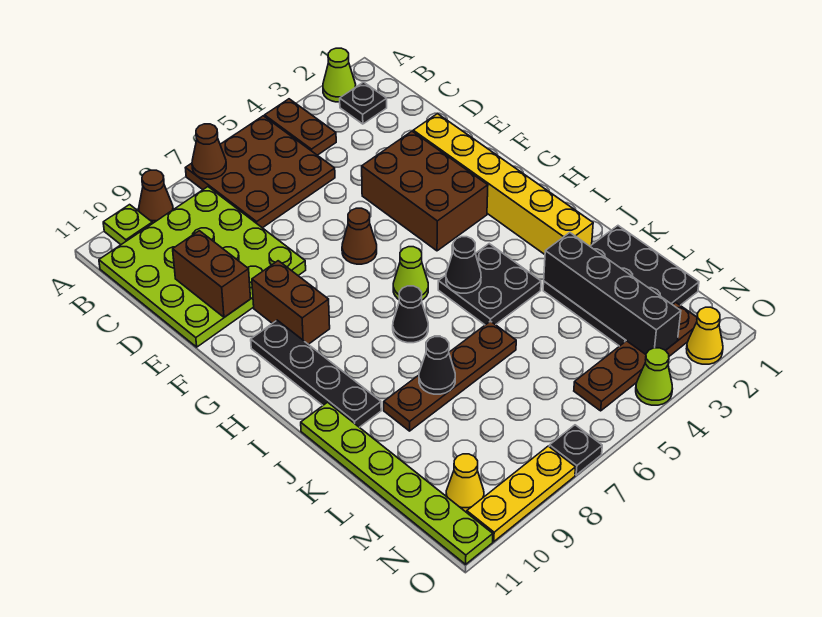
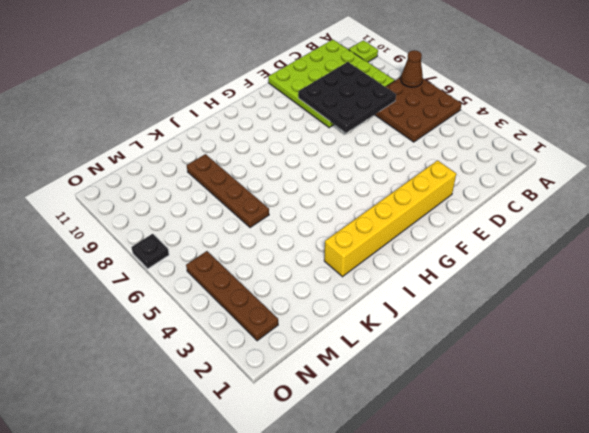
black plate C7:E9 level 2 -> black plate K1:M3 level 1
none -> lime cone A2 level 1
none -> brown plate A4:B4 level 1
none -> brown cone A9 level 1

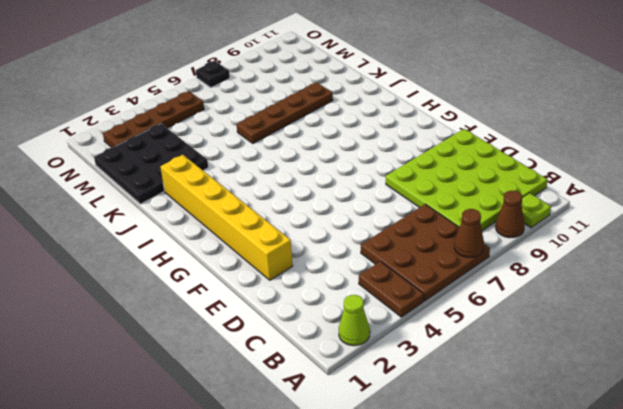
none -> black plate B2 level 1
none -> brown brick E3:G4 level 1
none -> brown cone F6 level 1

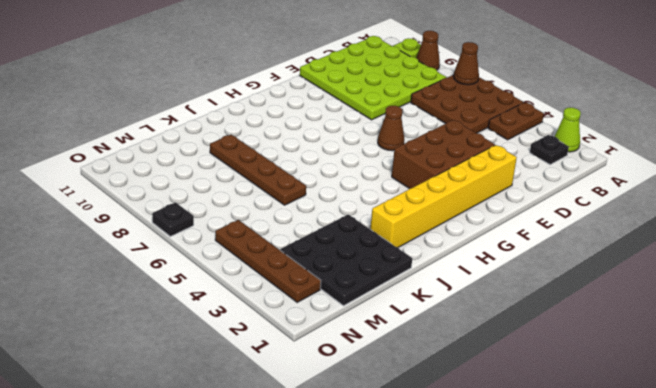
none -> brown brick F9:G9 level 1
none -> black plate G10:J10 level 1
none -> lime cone H6 level 1

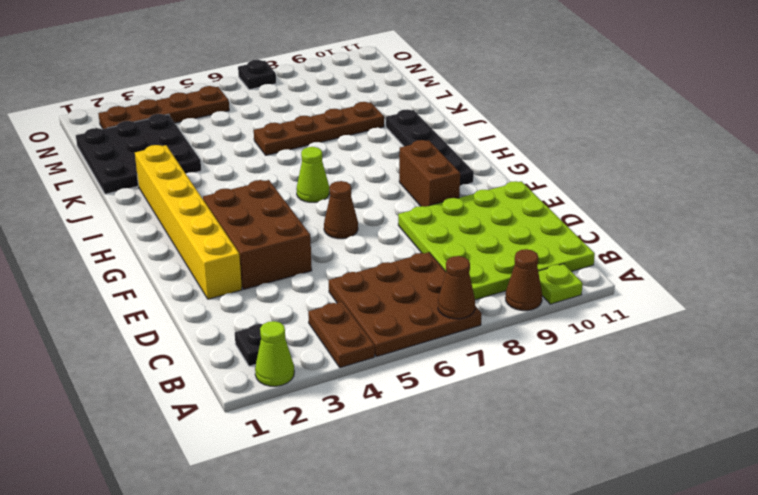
none -> black plate I4:J5 level 1
none -> black cone I7 level 1
none -> lime plate J11:O11 level 1

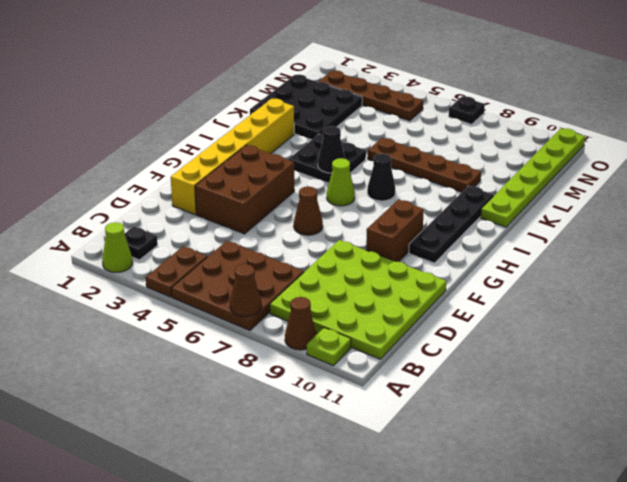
none -> yellow cone N10 level 1
none -> yellow cone O2 level 1
none -> lime cone O4 level 1

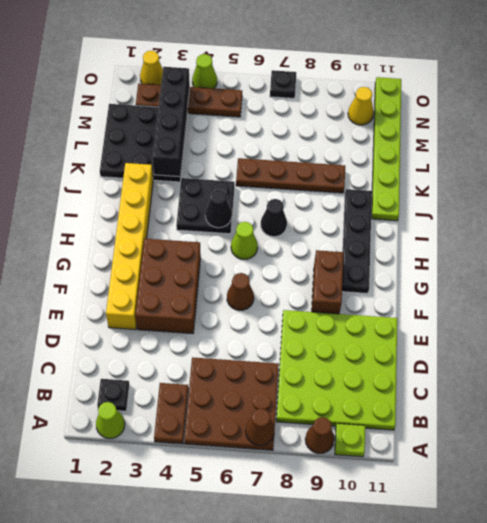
none -> yellow plate O8:O10 level 1
none -> brown brick D10:E10 level 2
none -> black cone K8 level 2

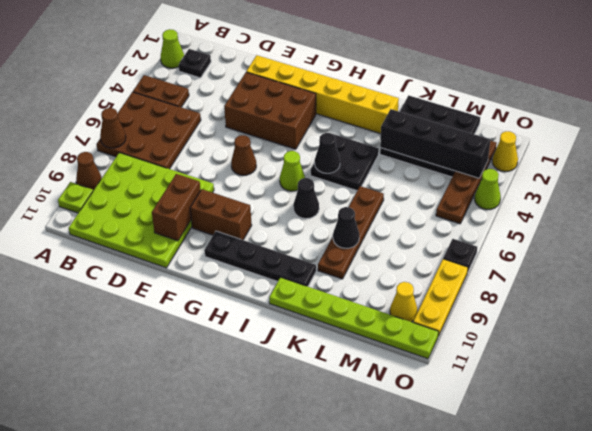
brown brick E9:E10 level 2 -> brown brick D10:E10 level 2

